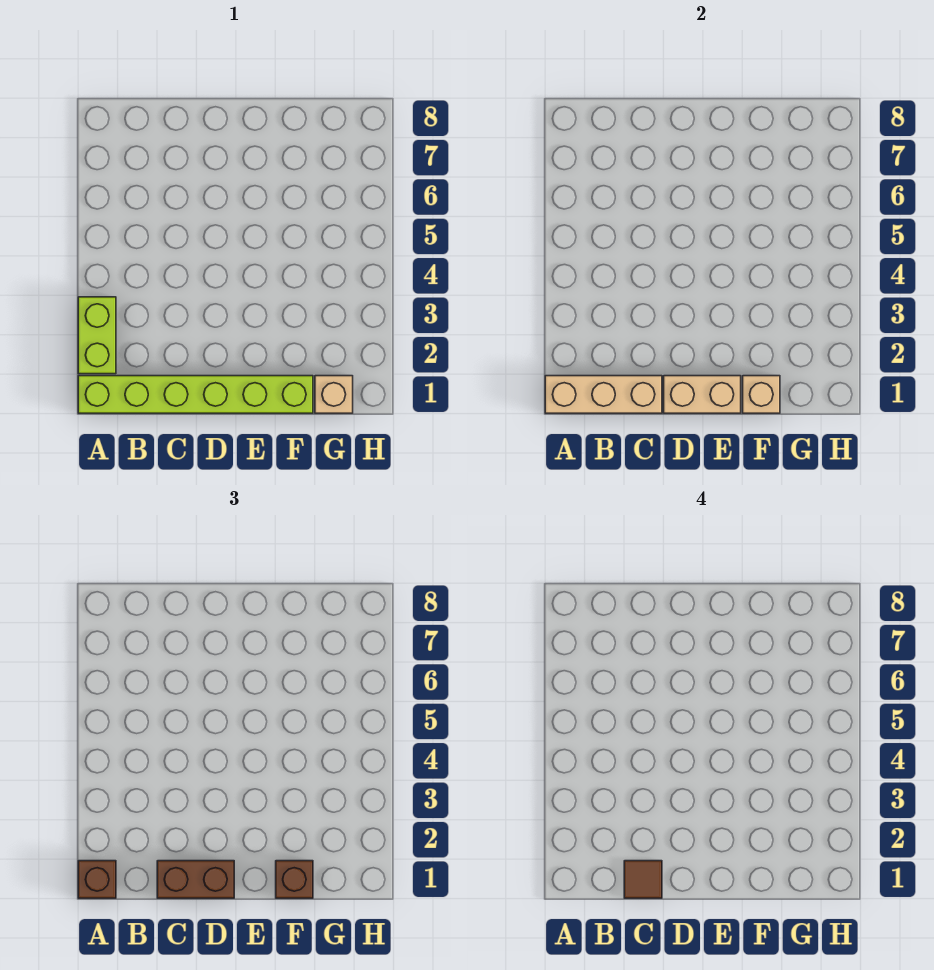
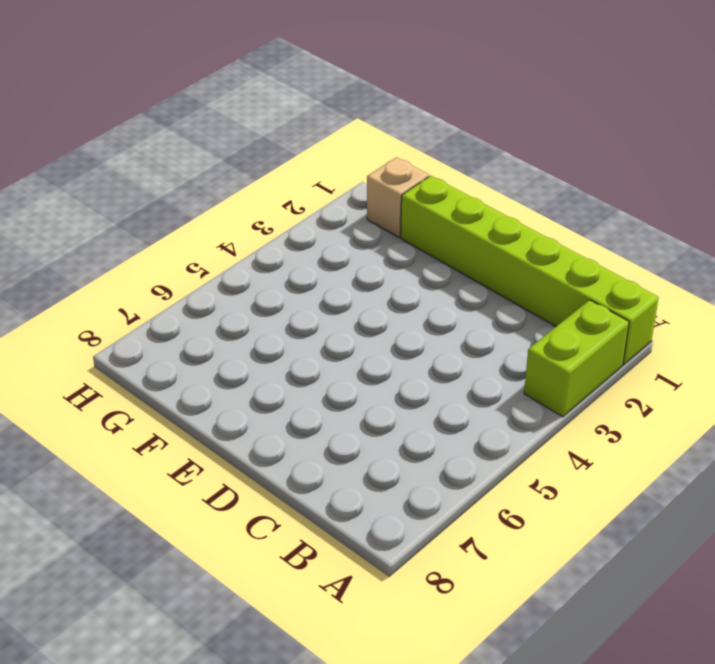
none -> tan brick A1:C1 level 2
none -> tan brick D1:E1 level 2

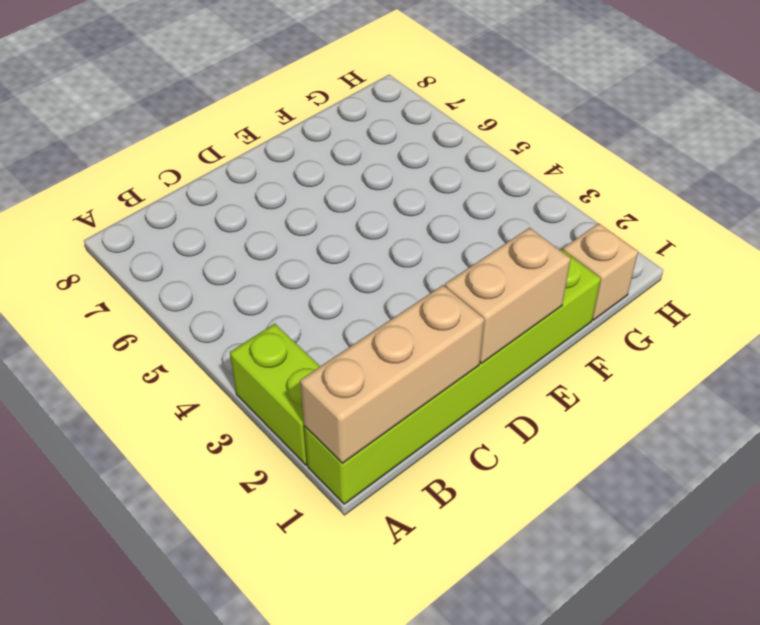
none -> tan brick F1 level 2
none -> brown brick A1 level 3

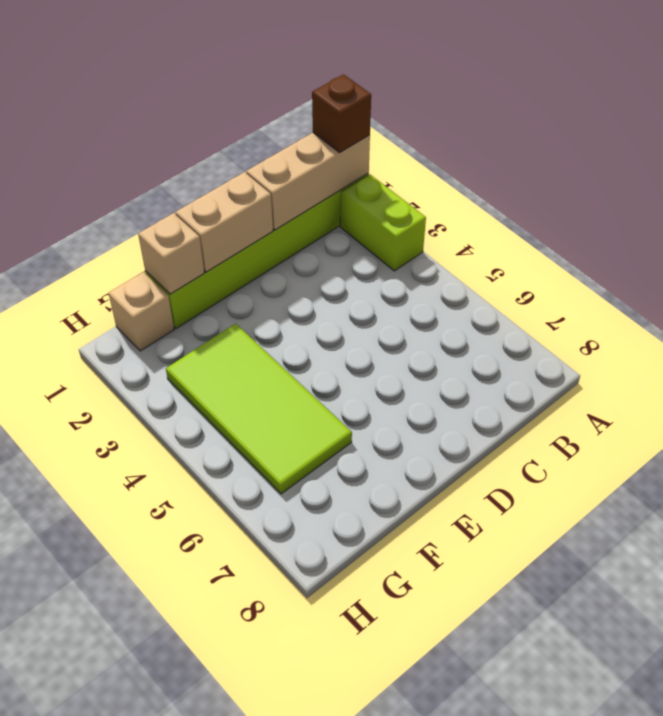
lime tile F3:G6 level 1 -> none
none -> brown brick C1:D1 level 3
none -> brown brick F1 level 3

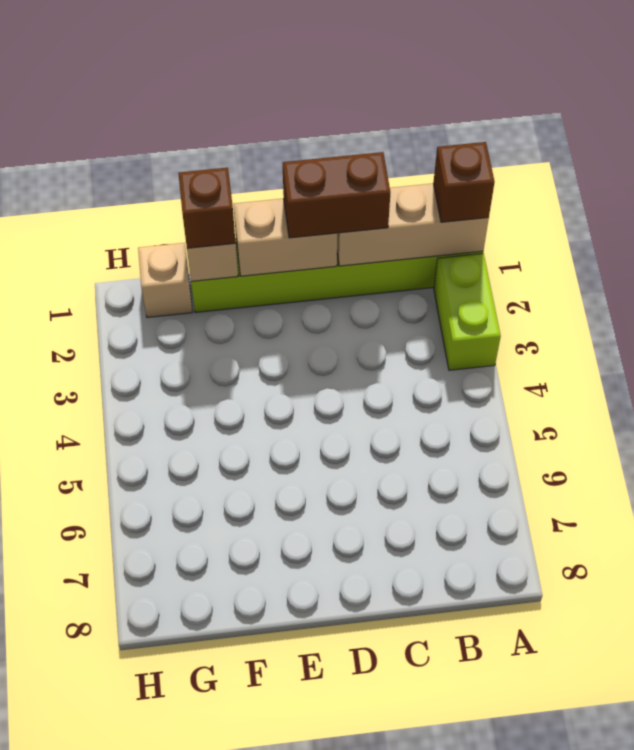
none -> brown tile C1 level 4

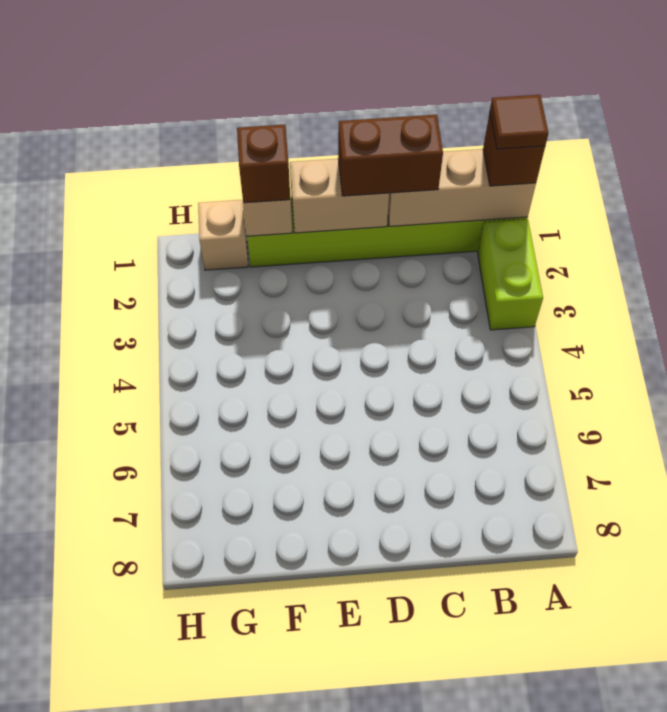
brown tile A1 level 4 -> brown tile C1 level 4

